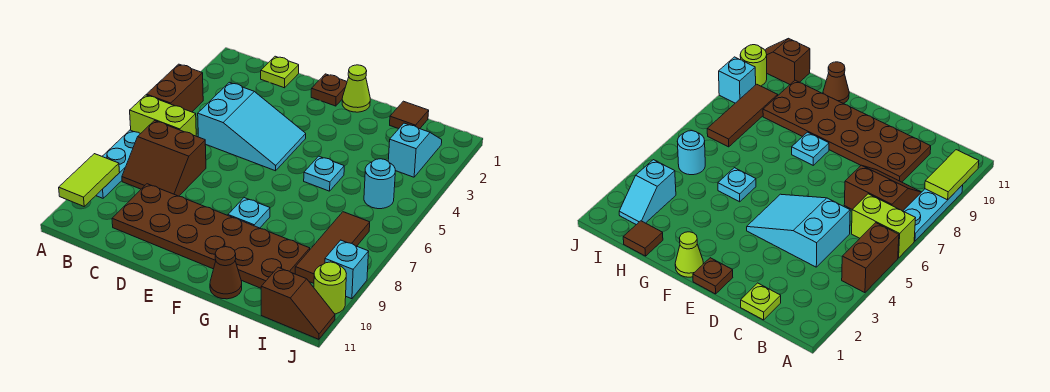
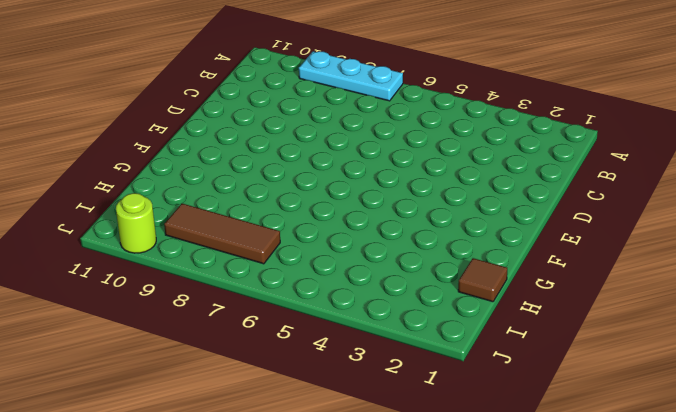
none -> brown brick A4:A5 level 1
none -> lime brick A6:B6 level 1
none -> brown slope B7:C8 level 1 top 7

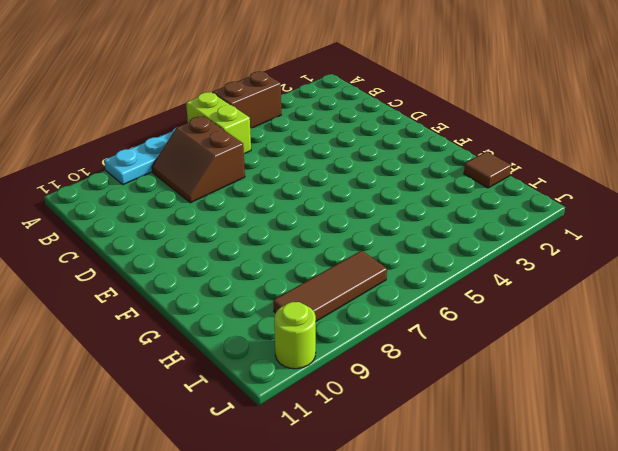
none -> lime plate C1 level 1
none -> cyan slope C4:E5 level 1 top C
none -> brown plate C9:H10 level 1

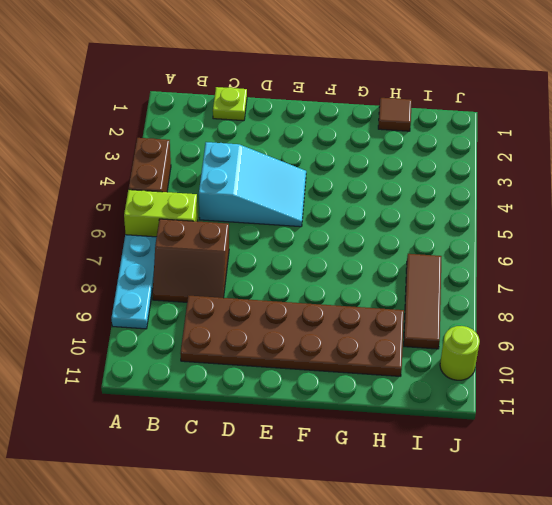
none -> brown plate E1 level 1
none -> lime cone F1 level 1
none -> cyan plate F8 level 1

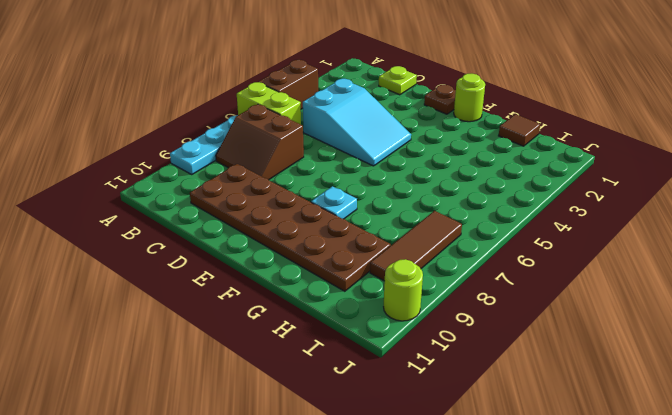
lime round brick F1 level 1 -> lime cone F1 level 1
none -> cyan plate G5 level 1
none -> brown cone G11 level 1
none -> cyan slope I2:I3 level 1 top 3

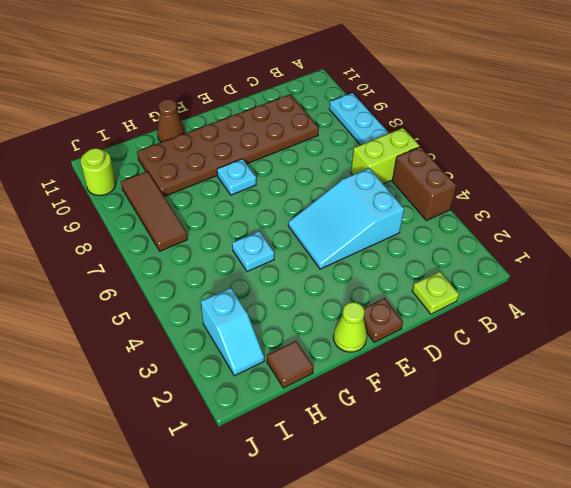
none -> brown slope B7:C8 level 1 top 7
none -> cyan round brick I5 level 1
none -> brown slope I11:J11 level 1 top I

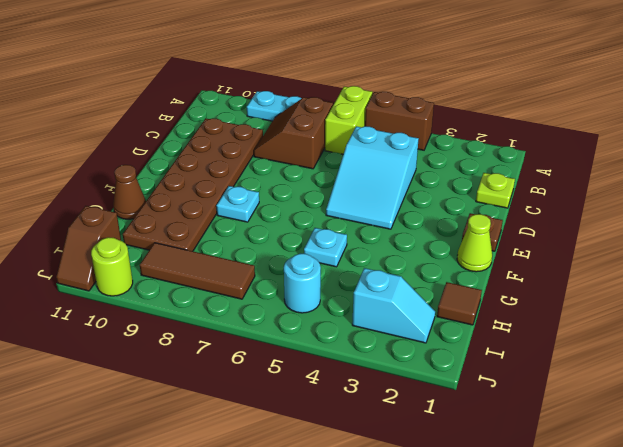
none -> cyan brick J9 level 1
none -> lime tile A9:A10 level 2

